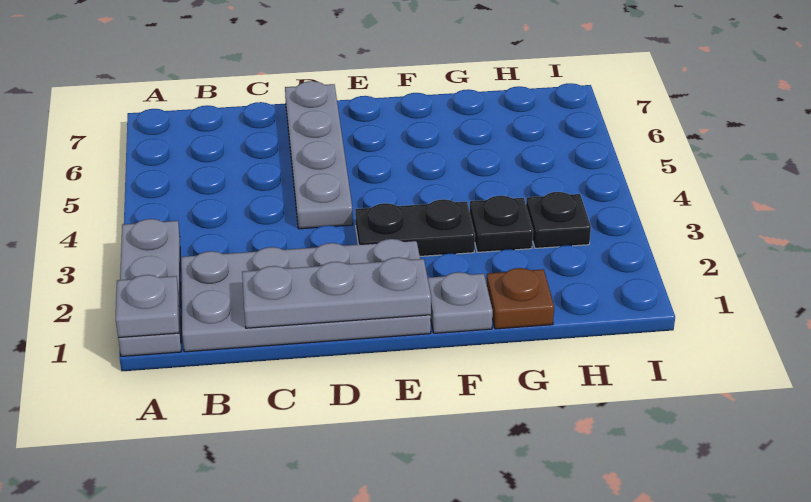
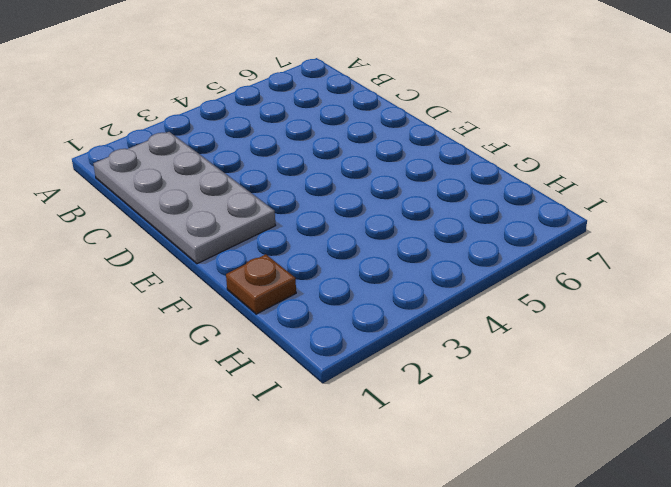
none -> grey plate A1:A3 level 1
none -> grey plate D4:D7 level 1

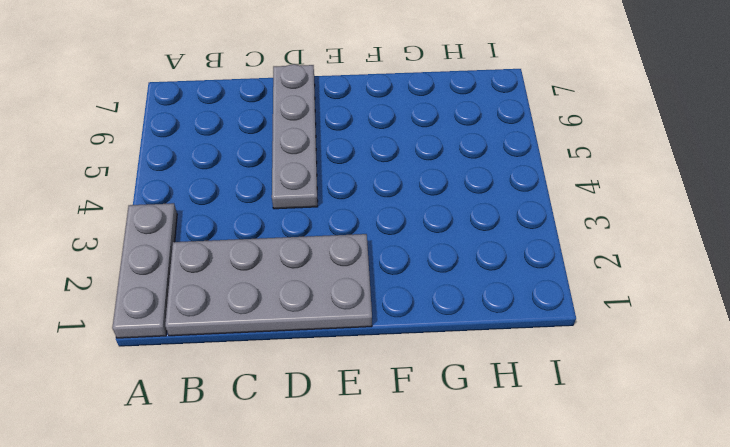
none -> black plate E3:F3 level 1
none -> grey plate F1 level 1

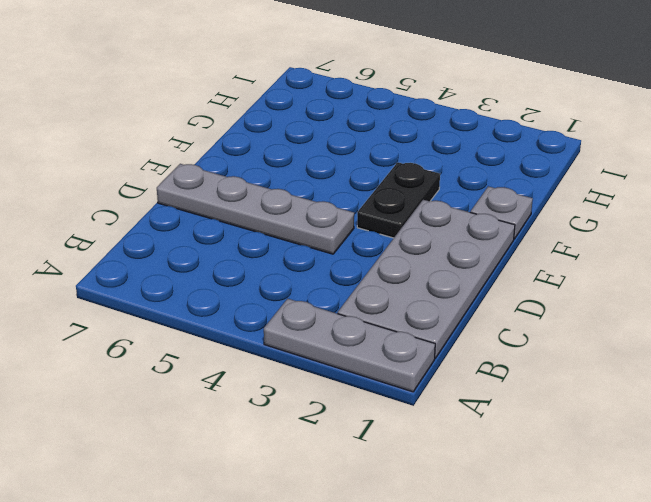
none -> brown plate G1 level 1
none -> black plate G3 level 1

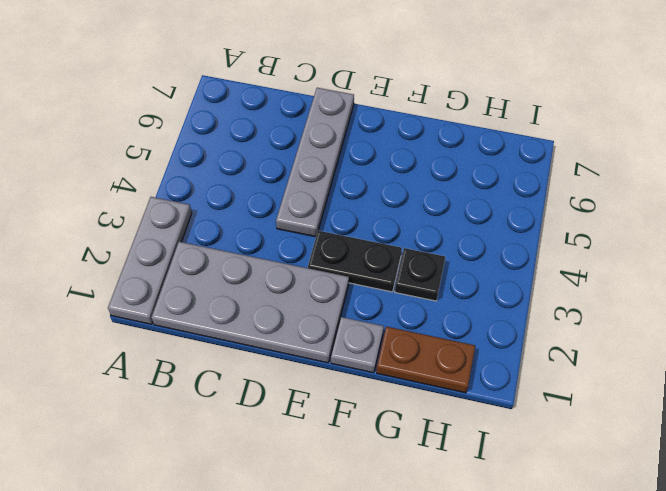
brown plate G1:H1 level 1 -> brown plate G1 level 1
none -> black plate H3 level 1
none -> grey plate A1 level 2

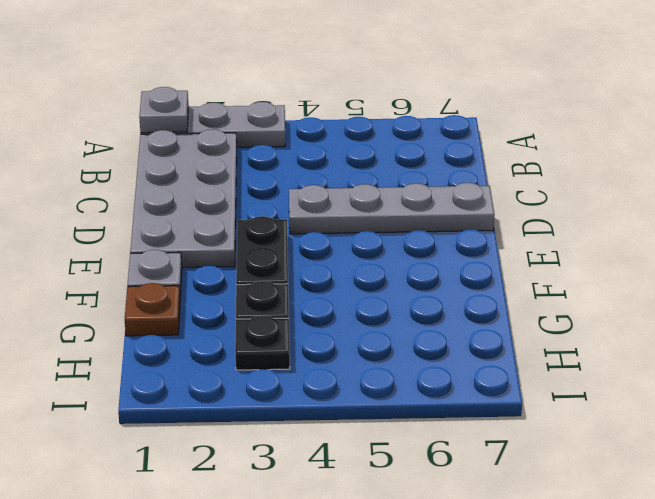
none -> grey plate C1:E1 level 2

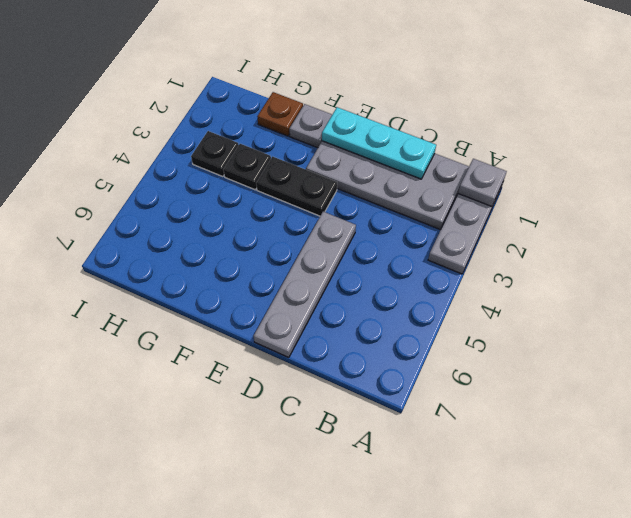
cyan plate C1:E1 level 2 -> grey plate C1:E1 level 2

